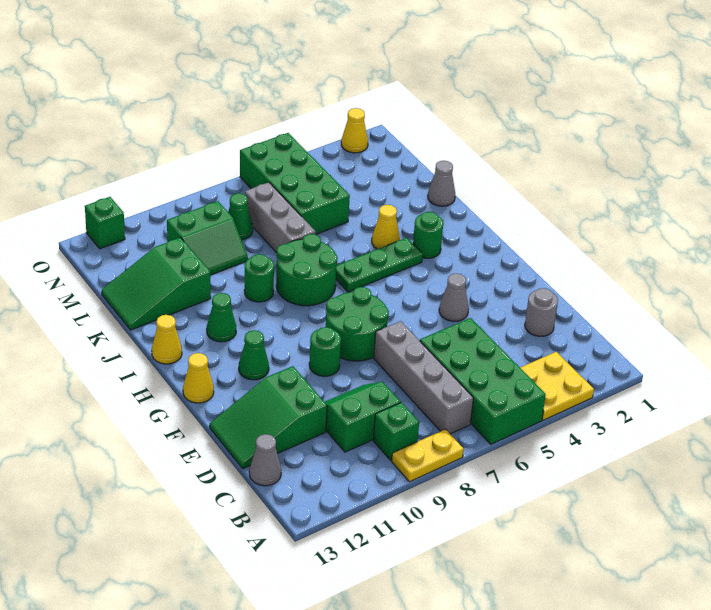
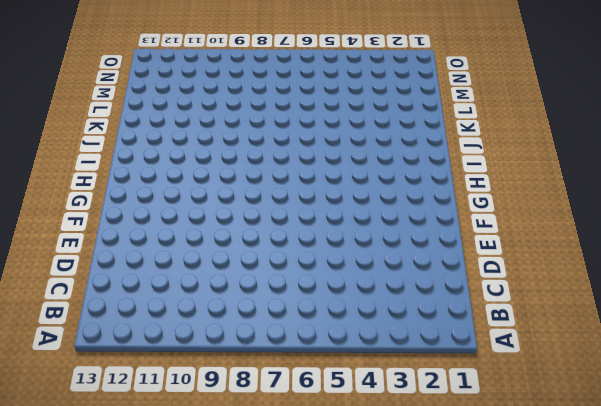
none -> yellow plate A3:B4 level 1
none -> green brick A5:D6 level 1
none -> yellow plate A8:A9 level 1

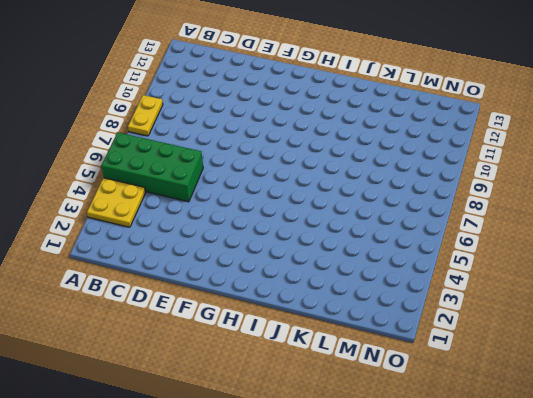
none -> grey brick B7:E7 level 1
none -> green brick B9 level 1
none -> green slope C9:D10 level 1 top C

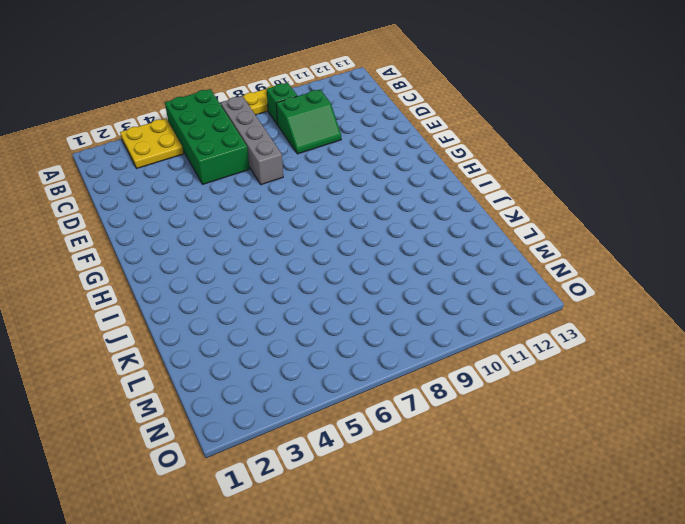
none -> grey cone C13 level 1
none -> grey round brick D2 level 1
none -> green slope D11:E13 level 1 top 11

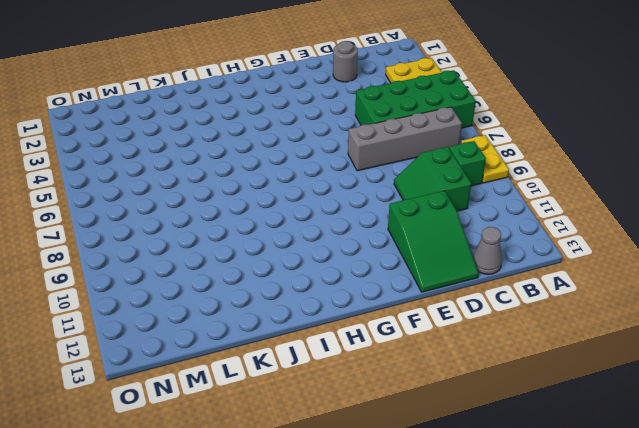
none -> grey cone F4 level 1
none -> green round brick F7:G8 level 1
none -> green round brick F9 level 1

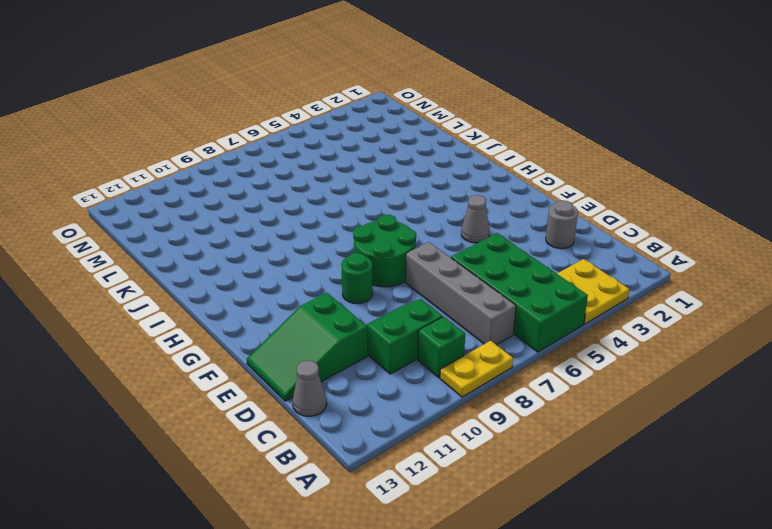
none -> green cone G11 level 1
none -> yellow cone G13 level 1
none -> green round brick I3 level 1

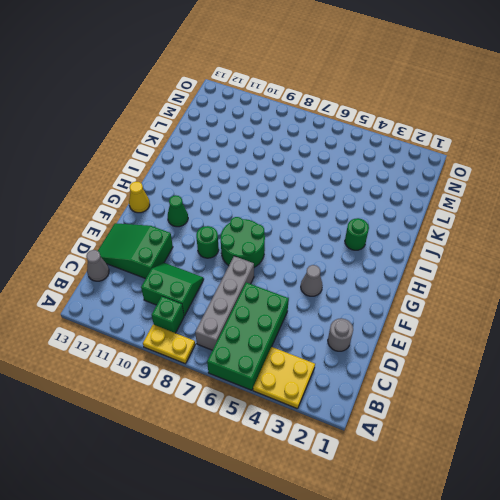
none -> green plate I4:I6 level 1
none -> green round brick I7:J8 level 1
none -> green cone I11 level 1

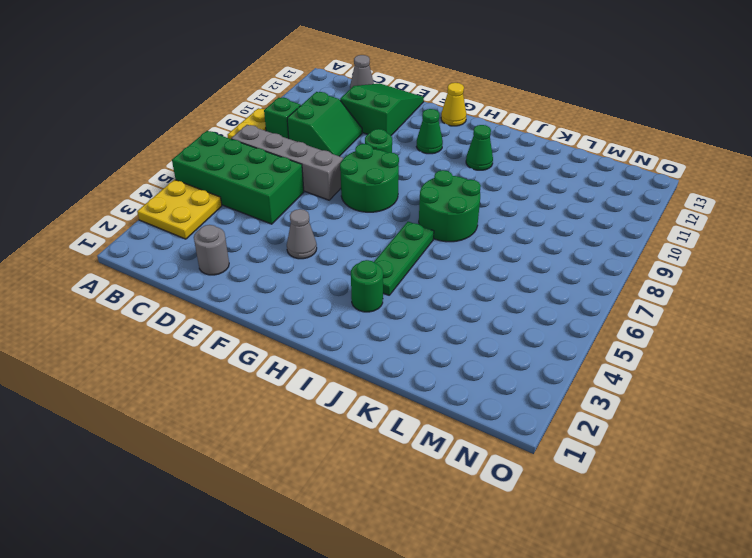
none -> yellow cone I13 level 1
none -> yellow cone J4 level 1
none -> green round brick J9 level 1

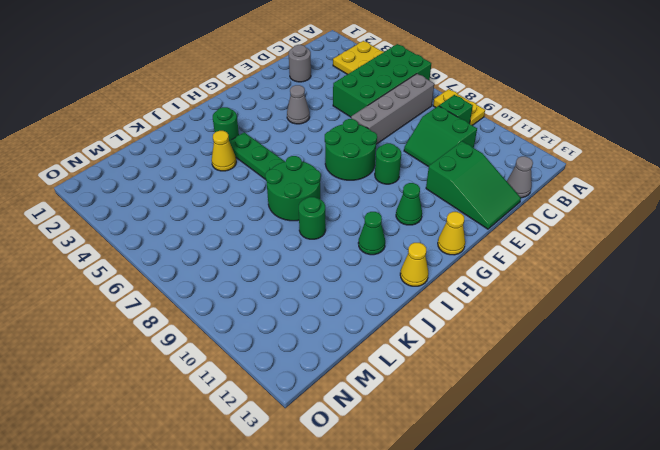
none -> grey cone K1 level 1
none -> grey brick K7:M7 level 1
none -> green slope K11:L13 level 1 top 11

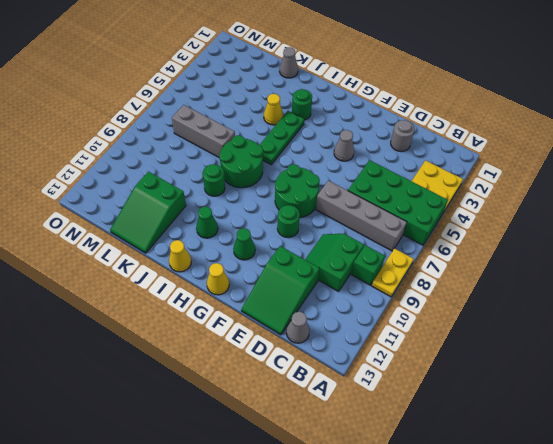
none -> green brick L5:O6 level 1
none -> green slope L9:M10 level 1 top M
none -> green cone M8 level 1

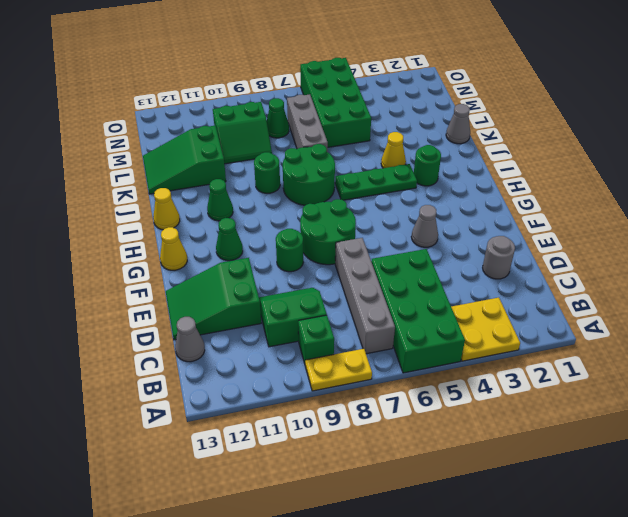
none -> yellow cone O2 level 1
none -> green brick O12 level 1

